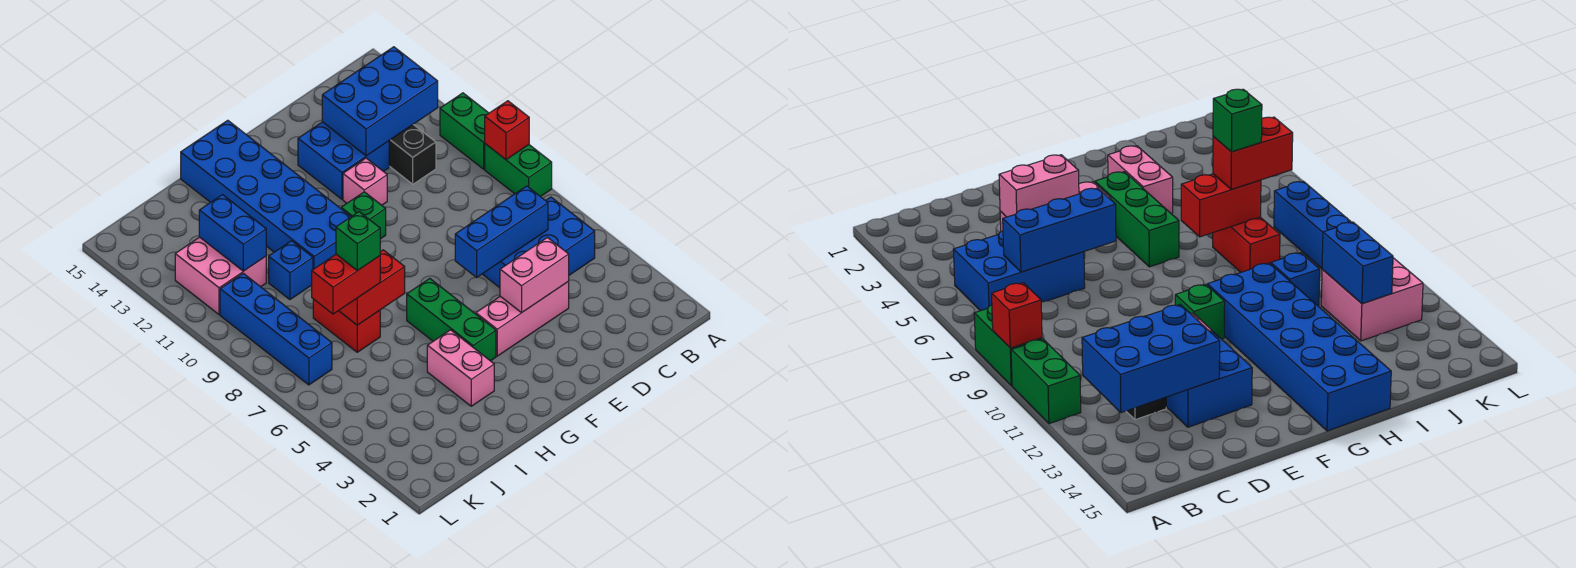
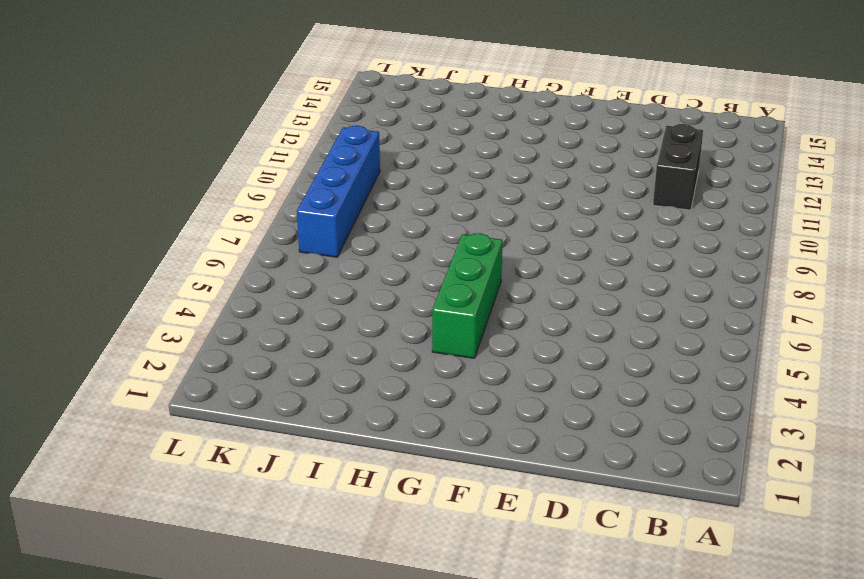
none -> green brick A8:A9 level 1
none -> green brick A10:A11 level 1
none -> blue brick B5:D6 level 1

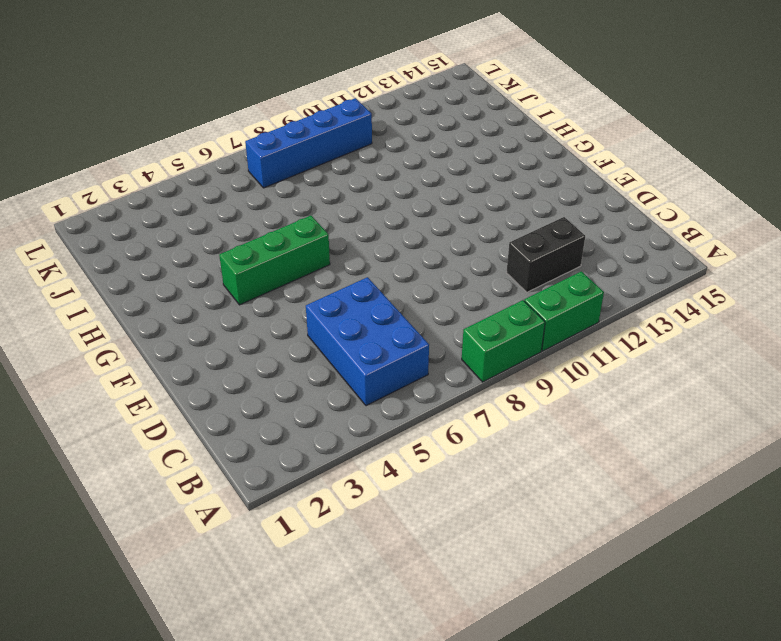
none -> pink brick D4:F4 level 1
none -> blue brick D12:E13 level 1
none -> pink brick E11 level 1

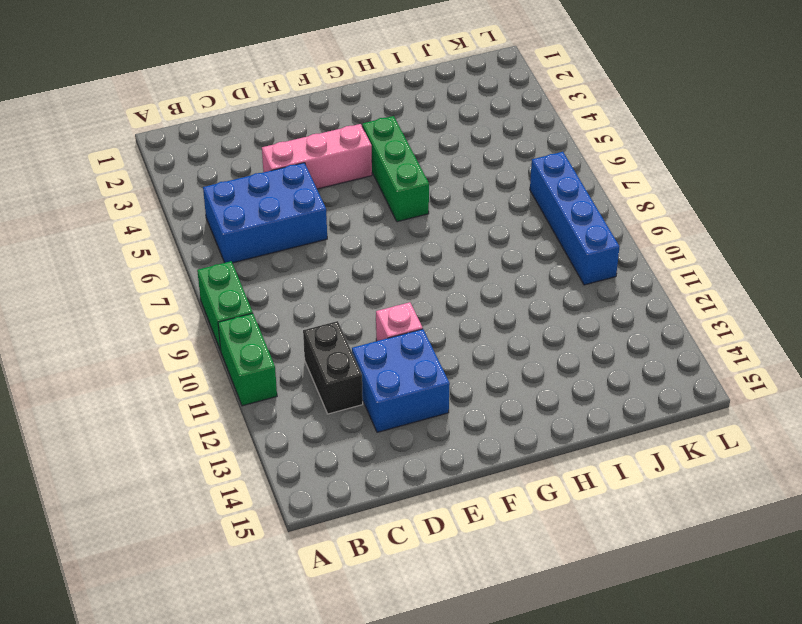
none -> green brick F10 level 1
none -> blue brick G10:H15 level 1
none -> pink brick H3:H4 level 1

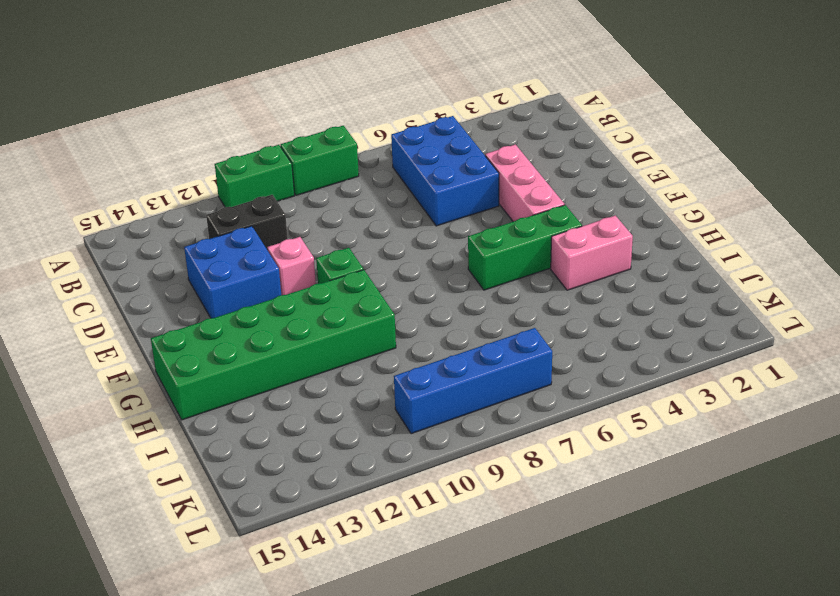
green brick G10:H15 level 1 -> blue brick G10:H15 level 1
none -> red brick I7:I8 level 1
none -> blue brick I10 level 1
none -> pink brick J11:K12 level 1

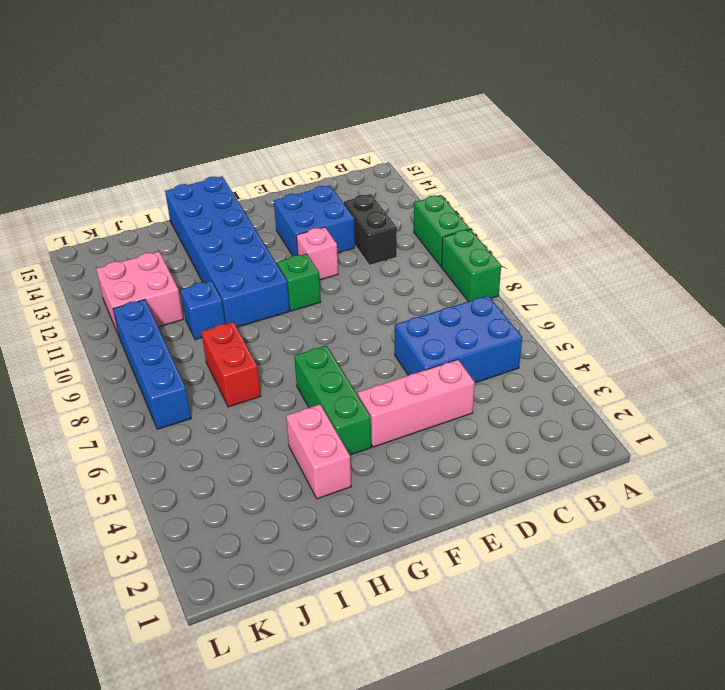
none -> red brick A9 level 2
none -> blue brick B12:D13 level 2
none -> blue brick C6:E6 level 2

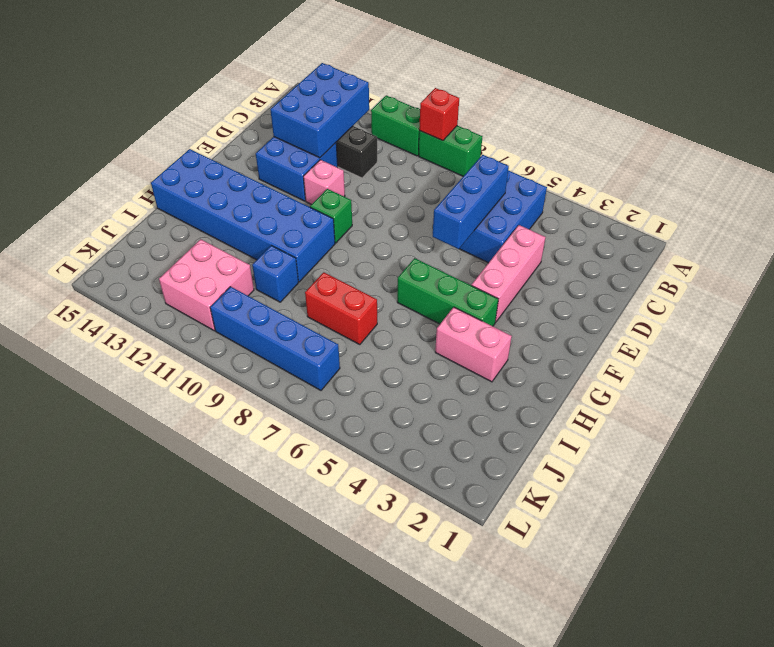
none -> pink brick D4:E4 level 2
none -> red brick H7:I7 level 2
none -> blue brick J11:J12 level 2

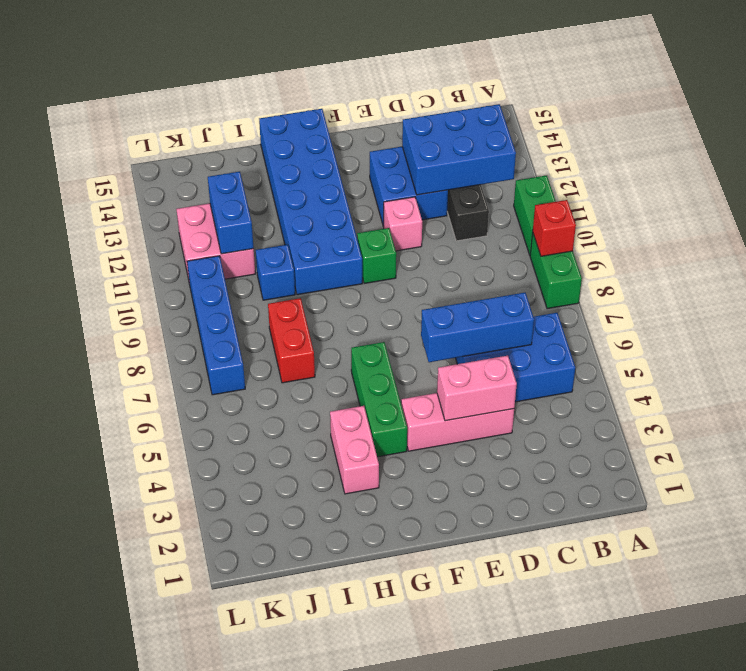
none -> red brick H7:I7 level 2
none -> red brick I7:J7 level 3
none -> green brick I7 level 4

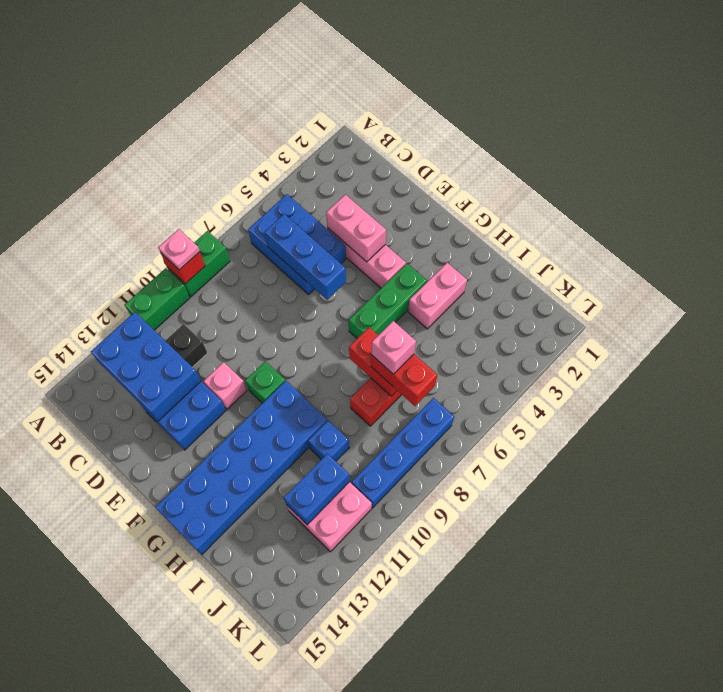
pink plate A9 level 3 -> none
pink brick I7 level 4 -> green brick I7 level 4

